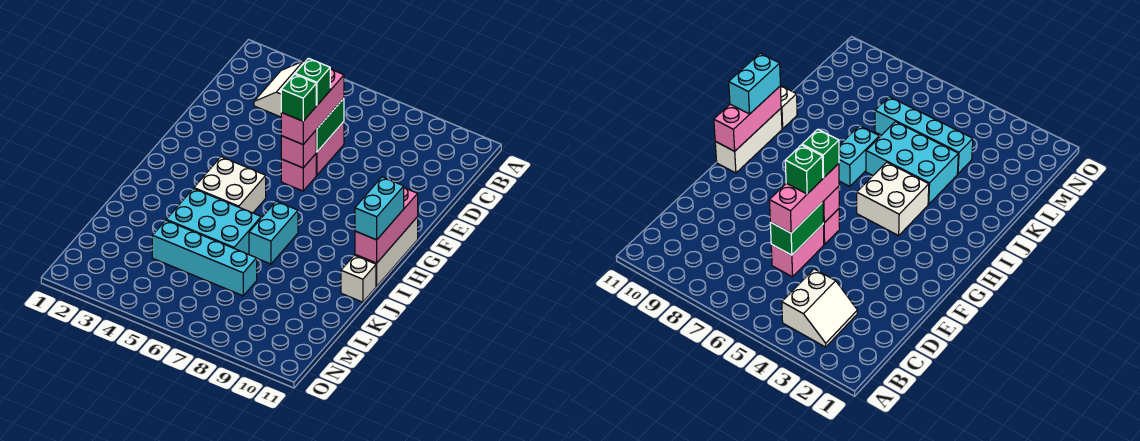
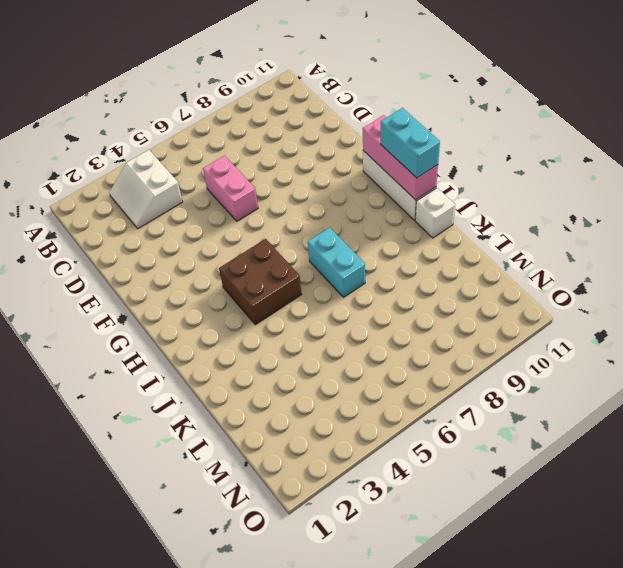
brown brick H4:I5 level 1 -> white brick H4:I5 level 1
none -> pink brick F6 level 1
none -> cyan brick J4:K6 level 1
none -> cyan brick L4:L7 level 1

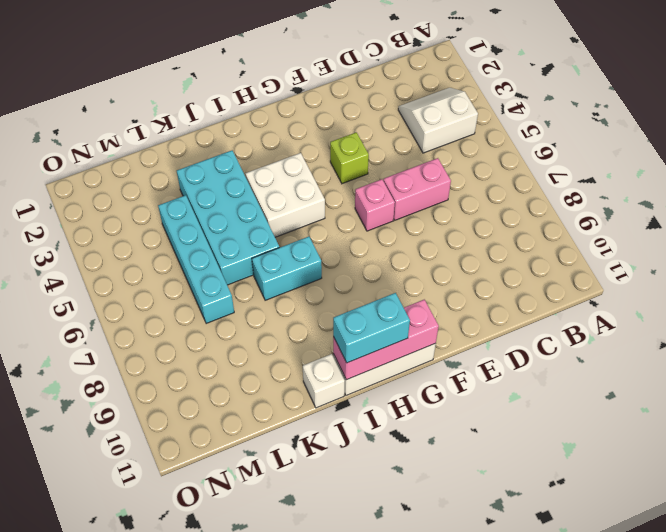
lime brick F4 level 1 -> none
cyan brick J3:K6 level 1 -> cyan brick J4:K6 level 1
none -> green brick D6:E6 level 2
none -> pink brick F6 level 2
none -> pink brick D6:F6 level 3

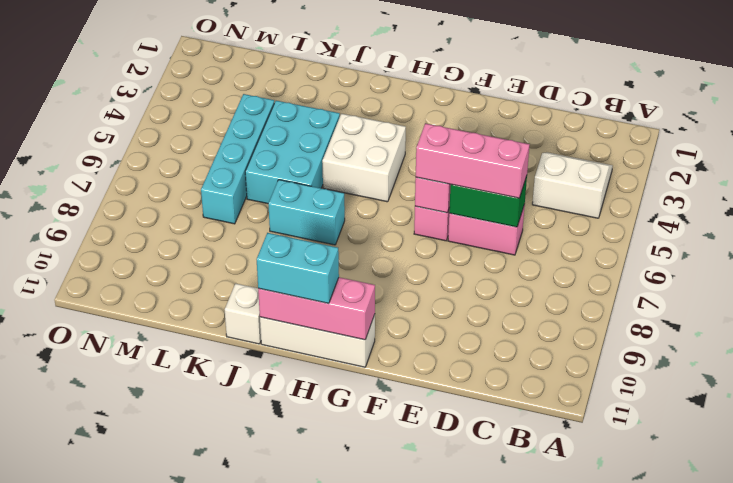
none -> green brick E6 level 4
none -> green brick F6 level 4

